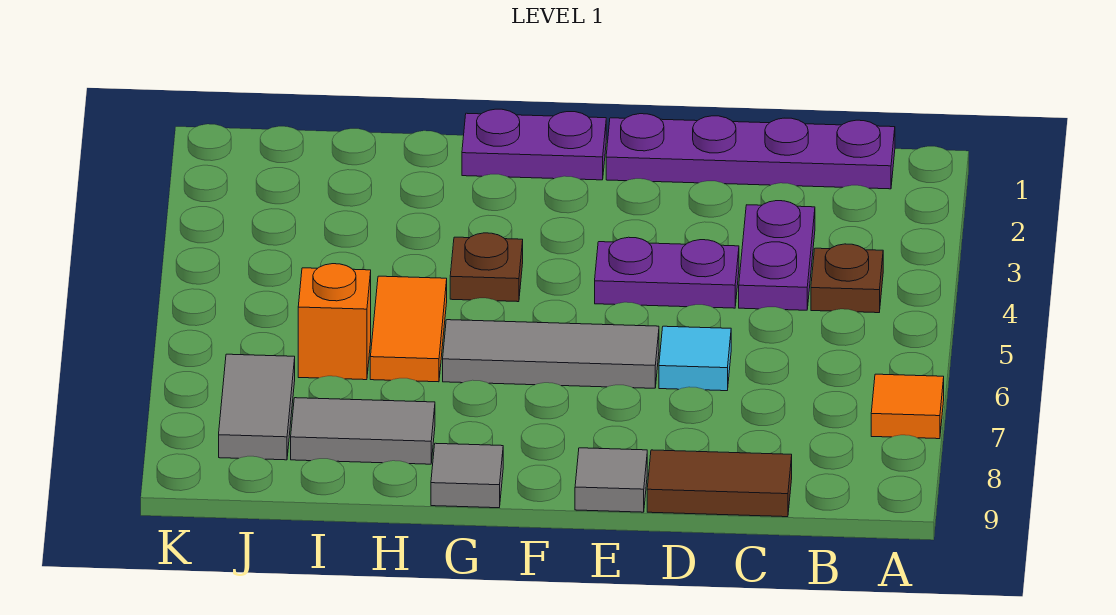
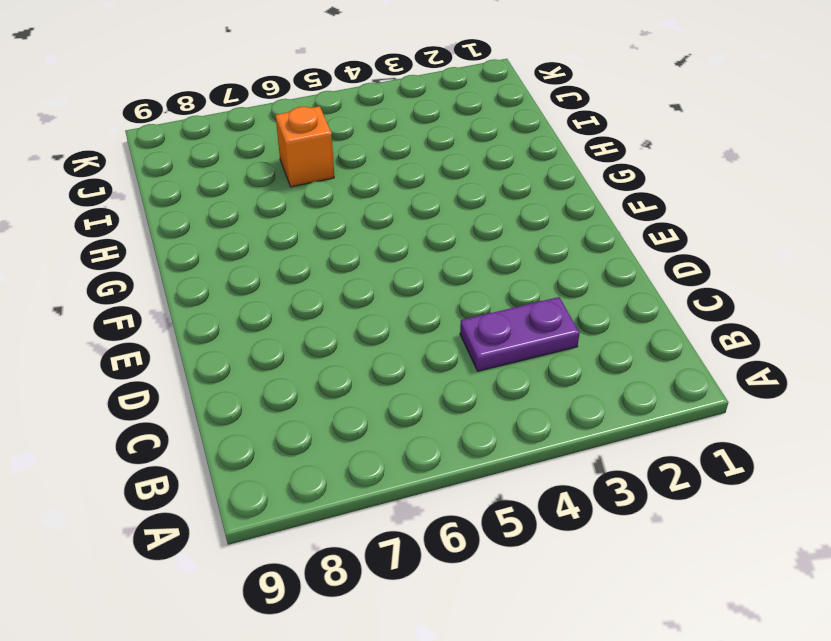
none -> orange tile A7 level 1
none -> purple plate B1:E1 level 1
none -> brown plate B4 level 1

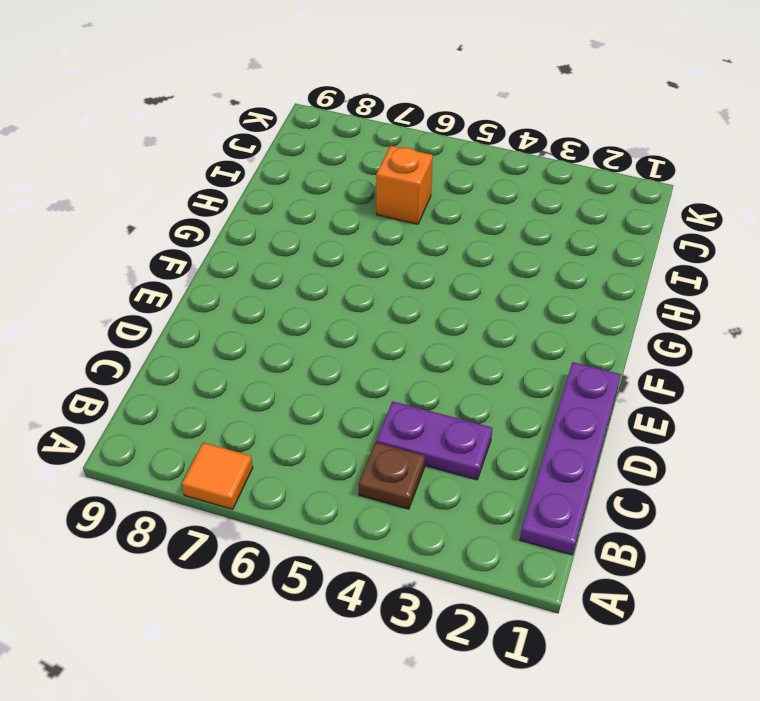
none -> brown tile C9:D9 level 1
none -> purple plate D4:E4 level 1
none -> cyan tile D6 level 1

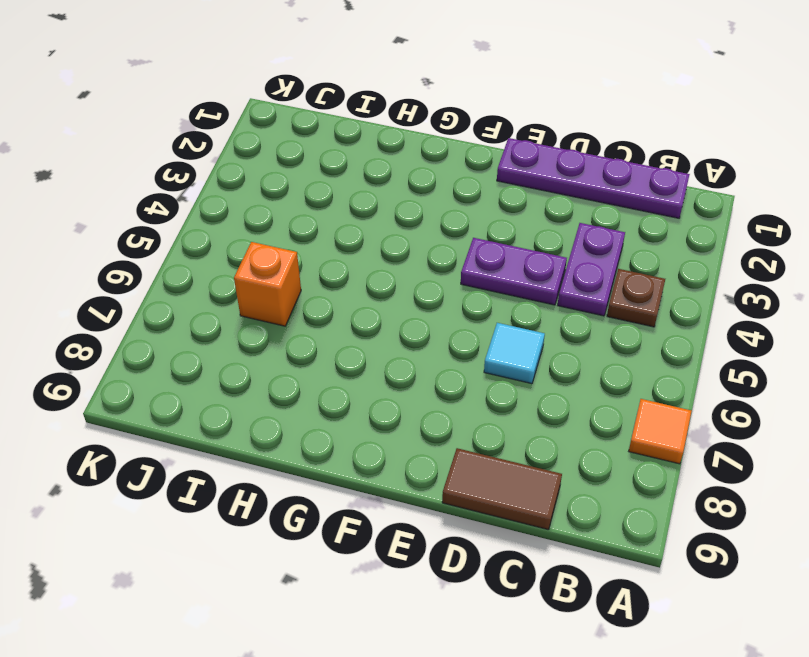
none -> grey tile E6:G6 level 1
none -> grey tile E9 level 1
none -> purple plate F1:G1 level 1

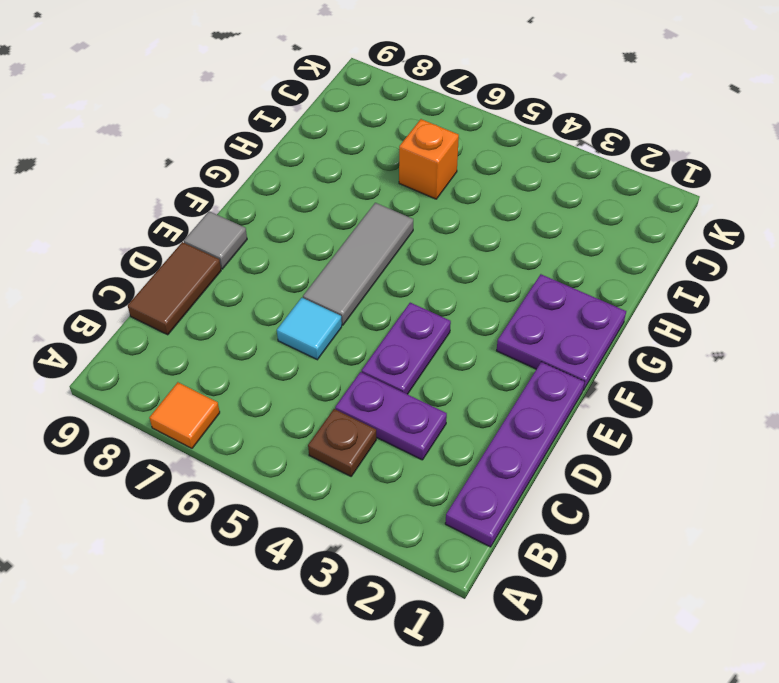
purple plate F1:G2 level 1 -> purple plate F1:G1 level 1
none -> brown plate G4 level 1
none -> grey tile G9 level 1
none -> orange tile H5:H6 level 1

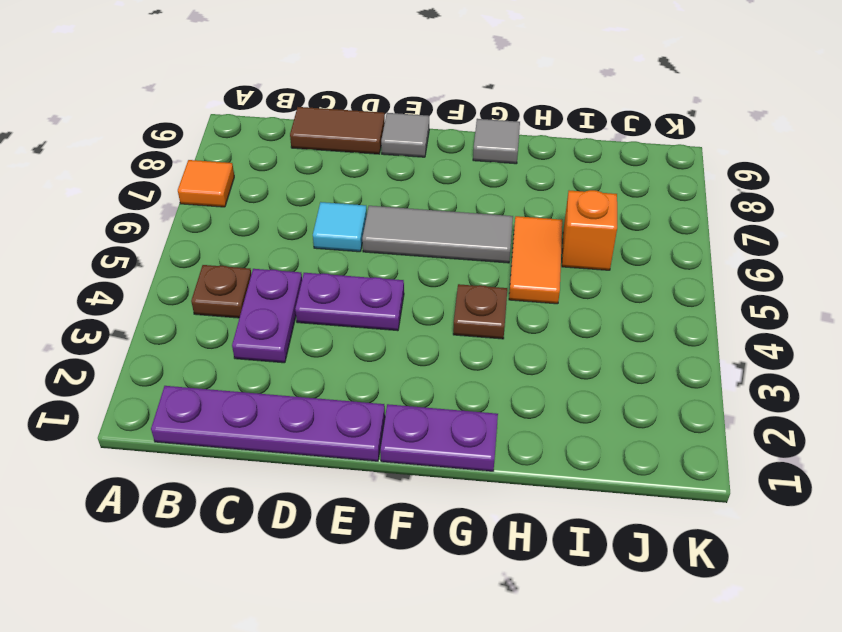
none -> grey tile H8:I8 level 1
none -> grey tile J7:J8 level 1

